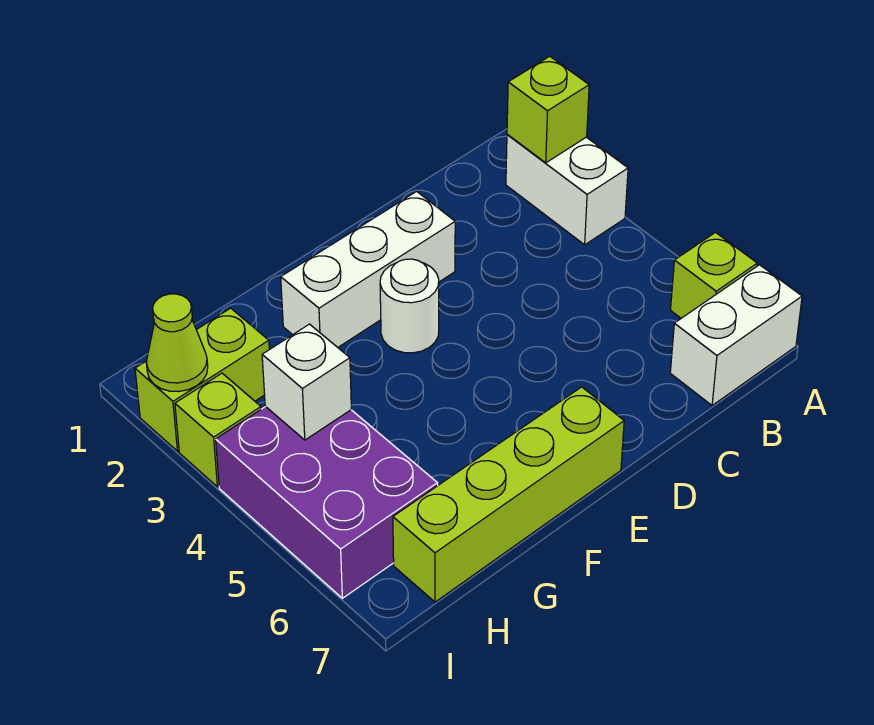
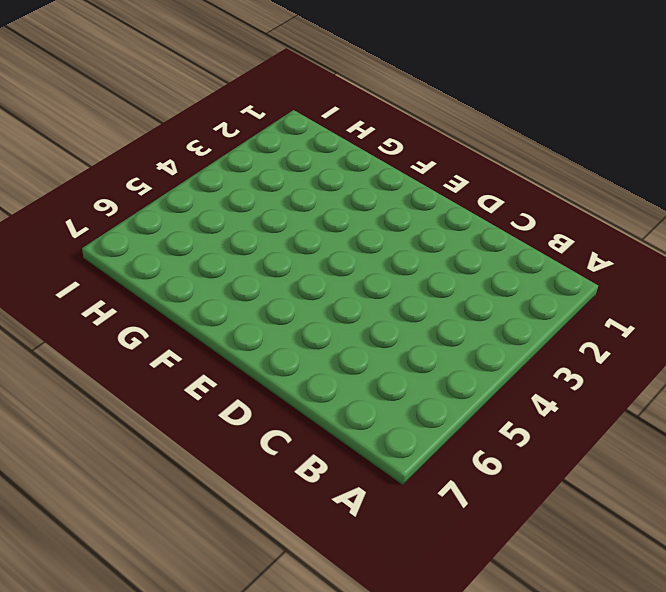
none -> white brick A2:A3 level 1
none -> lime brick A6 level 1
none -> white brick A7:B7 level 1

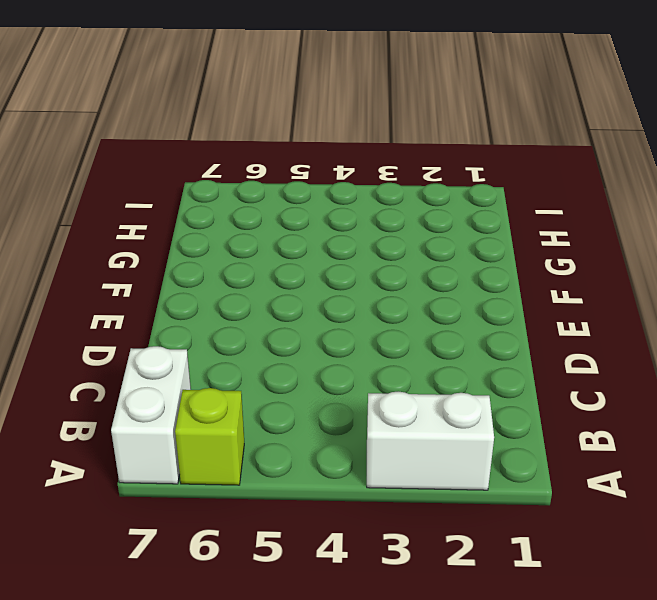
none -> white brick D2:F2 level 1
none -> white round brick E3 level 1
none -> lime brick E7:H7 level 1

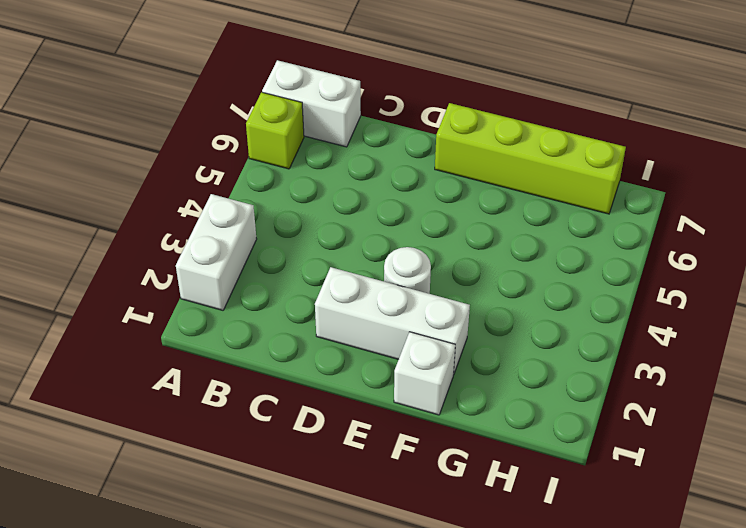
white brick F1 level 1 -> white brick H4 level 2
none -> lime brick H2:I2 level 1
none -> purple brick H4:I6 level 1
none -> lime brick I3 level 1

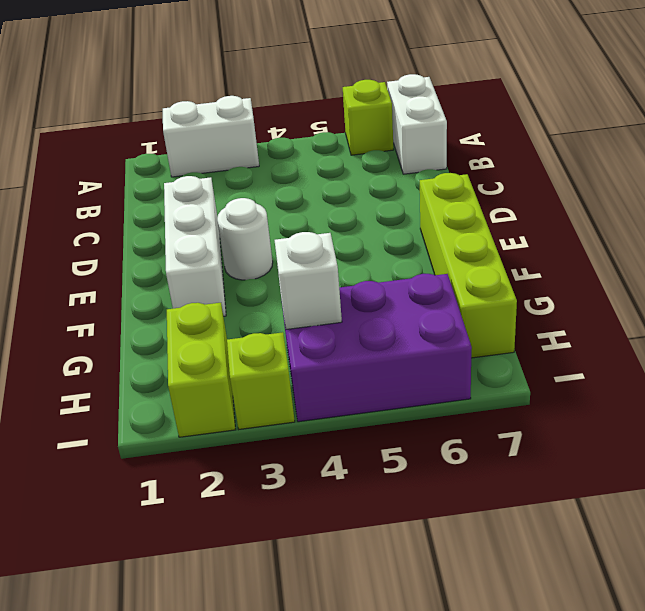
none -> lime brick A2 level 2
none -> lime cone I2 level 2

